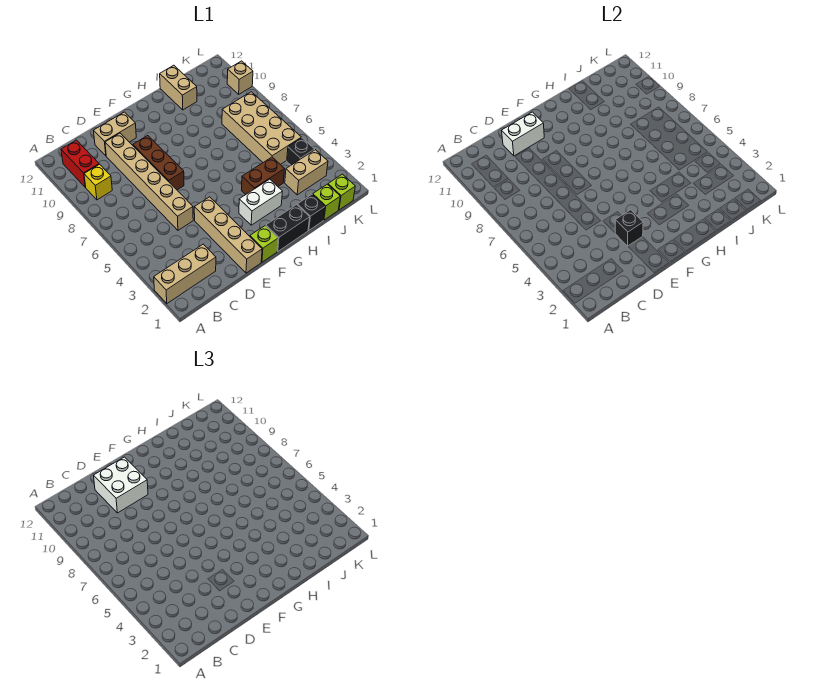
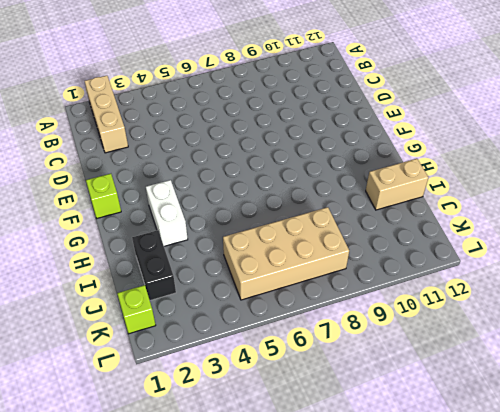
black brick I2:J2 level 1 -> black brick G1:H1 level 1
none -> yellow brick B9 level 1
none -> red brick B10:B11 level 1
none -> tan brick D5:D10 level 1

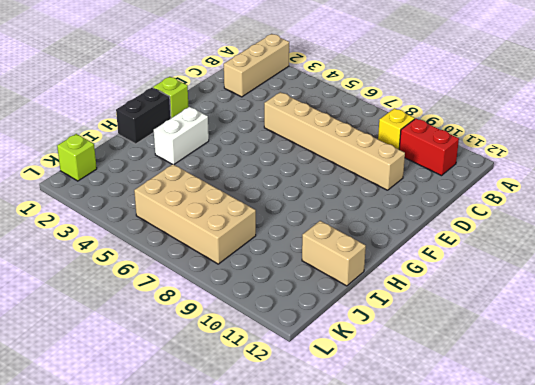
none -> tan brick D11:E11 level 1
none -> tan brick E1:E4 level 1
none -> brown brick E7:E9 level 1

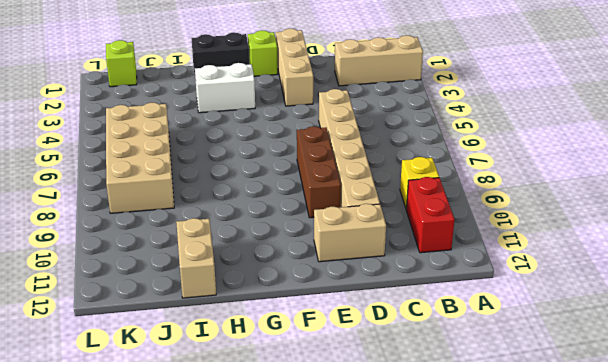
tan brick E1:E3 level 1 -> tan brick E1:E4 level 1
none -> brown brick H4:I4 level 1
none -> black brick I1 level 1
none -> lime brick J1 level 1

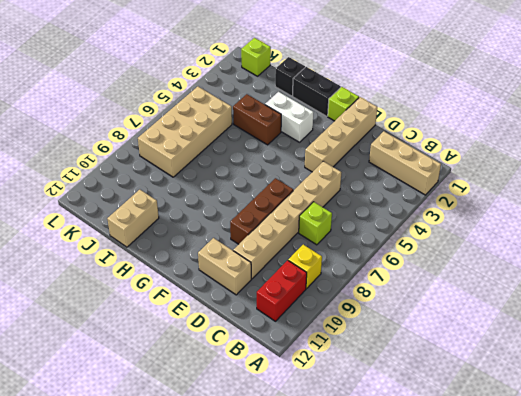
lime brick C7 level 1 -> lime brick J1 level 1
none -> tan brick J3:K3 level 1
none -> black brick K4 level 1
none -> tan brick L10 level 1

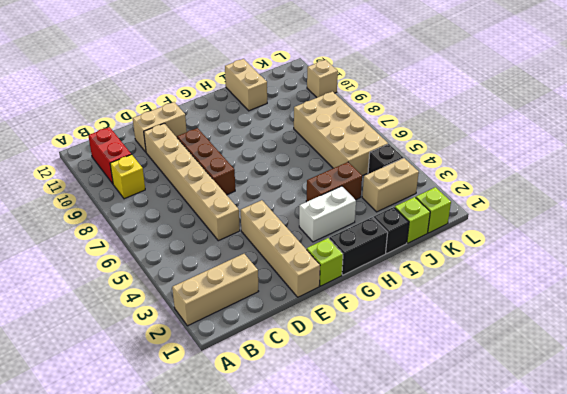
none -> white brick D11:E11 level 2
none -> black brick E3 level 2
none -> white brick D10:E11 level 3

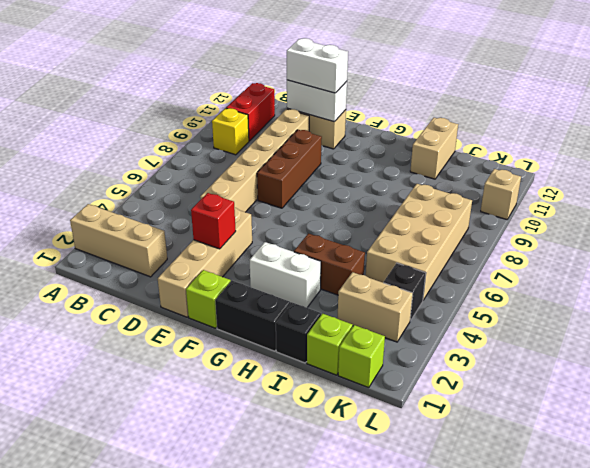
white brick D11:E11 level 3 -> white brick D10:E11 level 3
red brick E3 level 2 -> black brick E3 level 2

